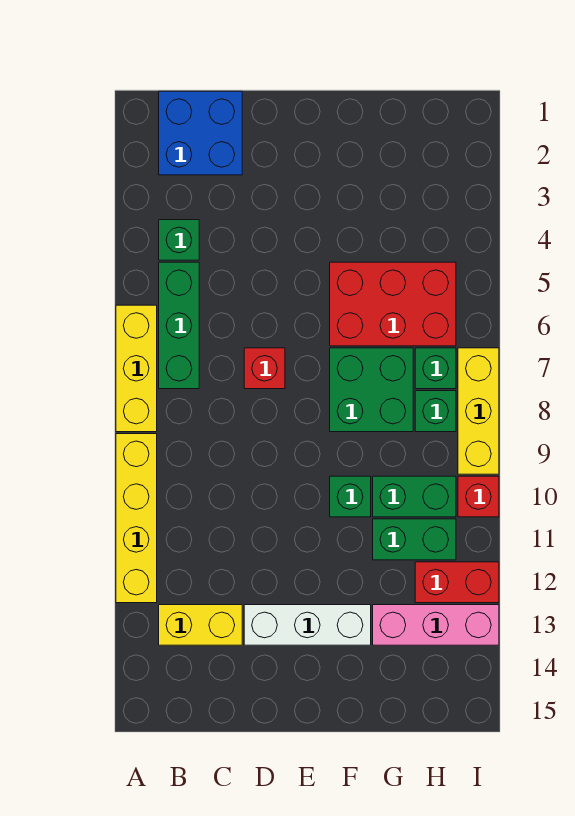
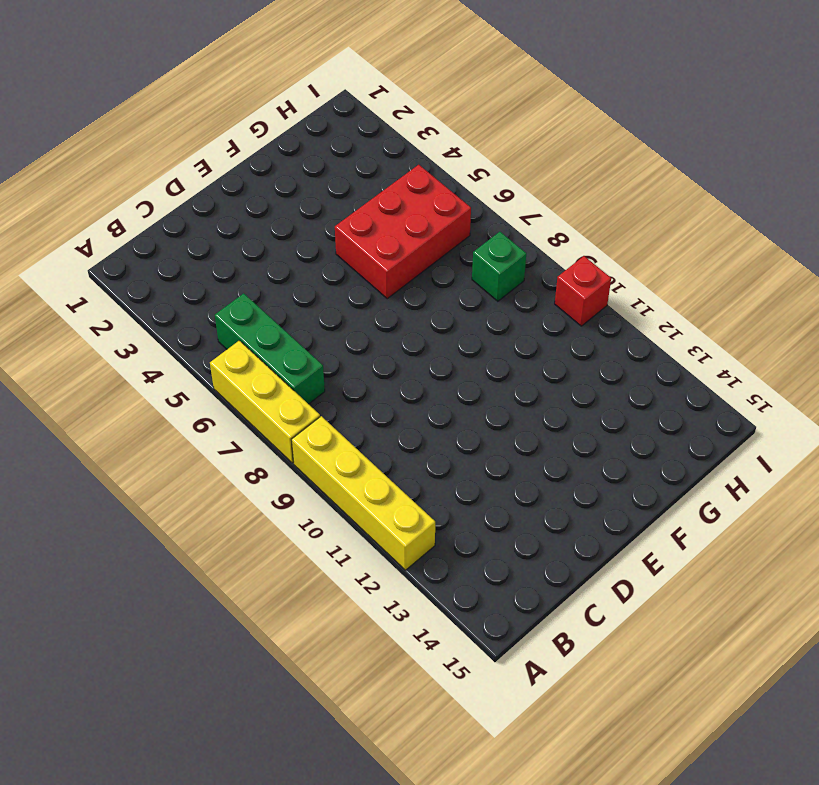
none -> blue brick B1:C2 level 1
none -> green brick B4 level 1
none -> yellow brick B13:C13 level 1

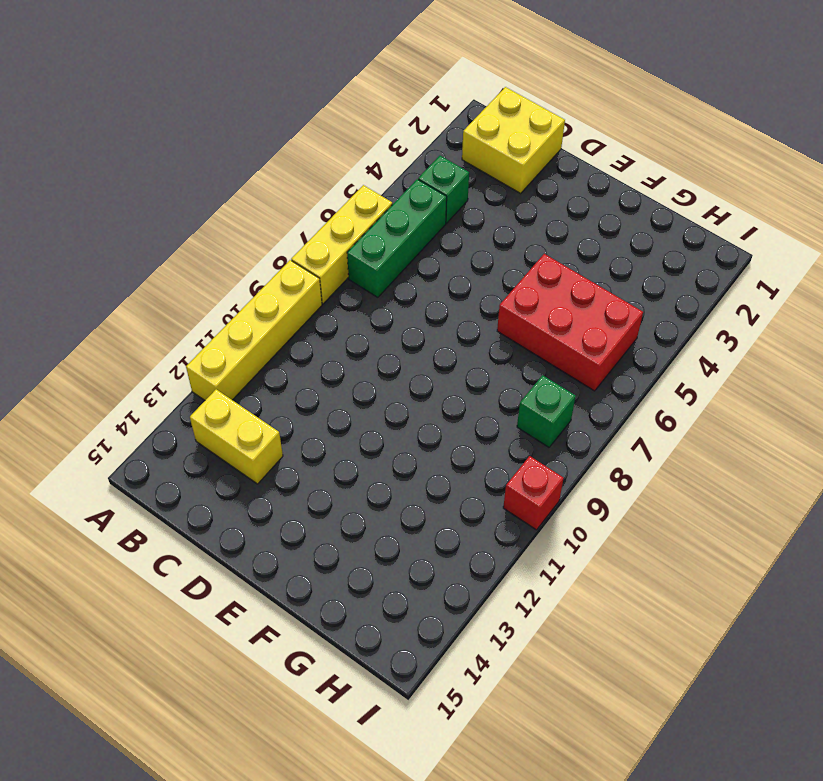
yellow brick B1:C2 level 1 -> blue brick B1:C2 level 1
none -> red brick D7 level 1
none -> white brick D13:F13 level 1
none -> green brick F7:G8 level 1

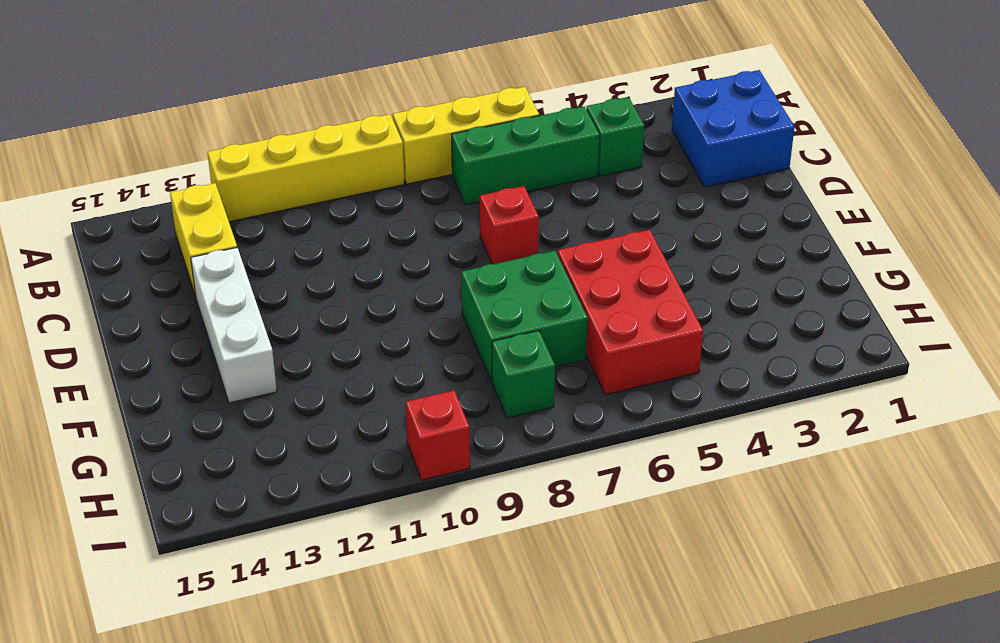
none -> green brick F10 level 1
none -> green brick G10:H10 level 1
none -> green brick G11:H11 level 1

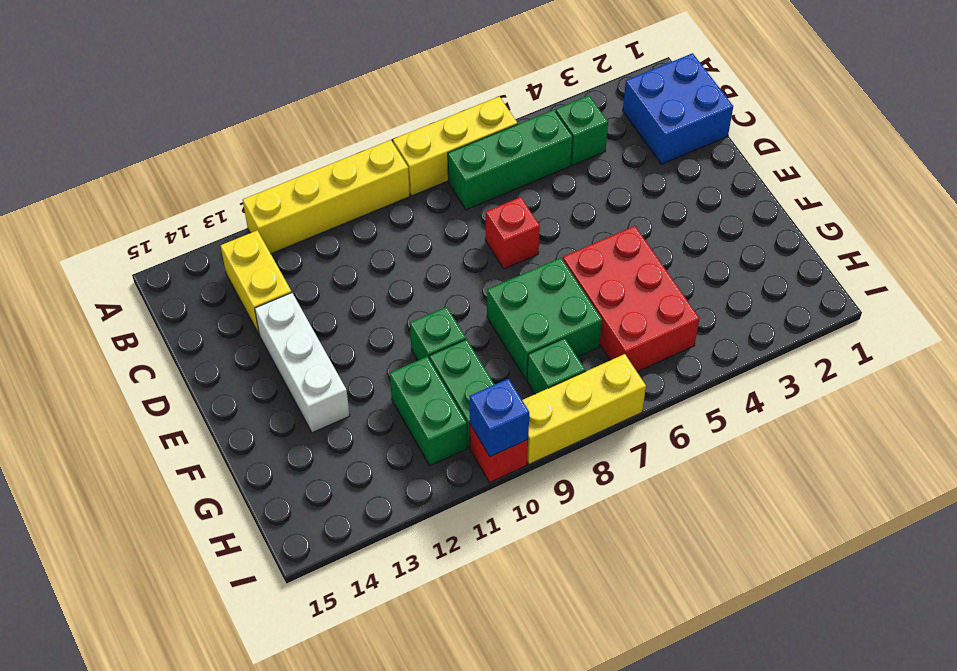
blue brick I10 level 2 -> none
none -> pink brick G13:I13 level 1
none -> green brick H7 level 1
none -> red brick H12:I12 level 1

